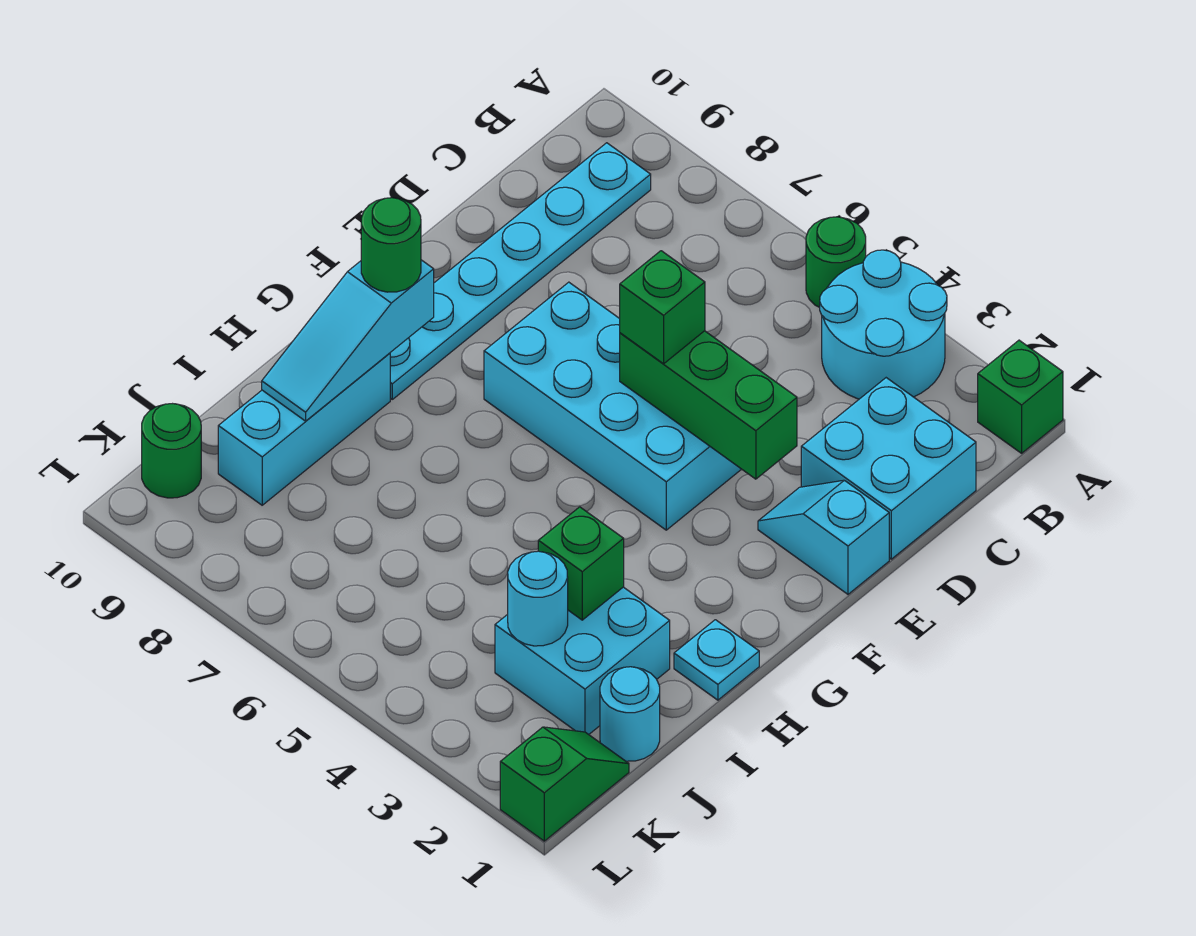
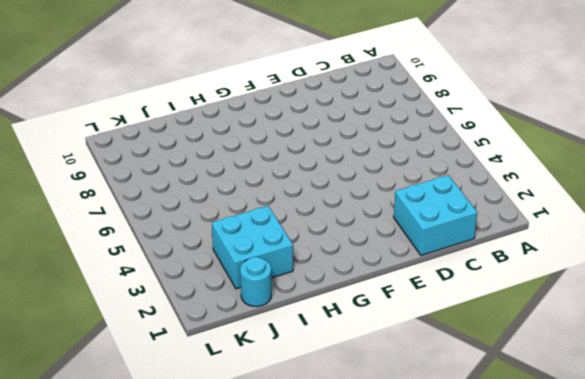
none -> green brick A1 level 1
none -> cyan round brick A3:B4 level 1
none -> green round brick A5 level 1

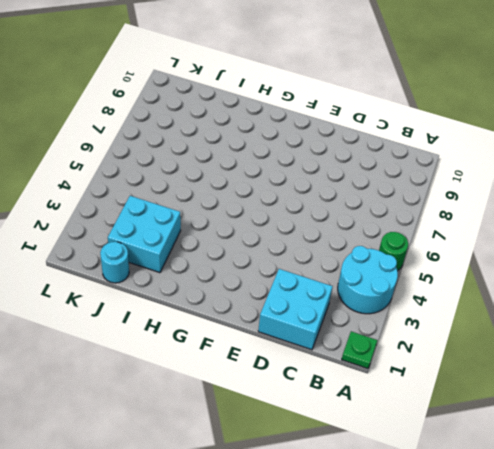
green plate A1 level 1 -> green brick A1 level 1
none -> cyan plate B9:G9 level 1
none -> cyan slope E1:E2 level 1 top 1
none -> cyan brick E4:F7 level 1

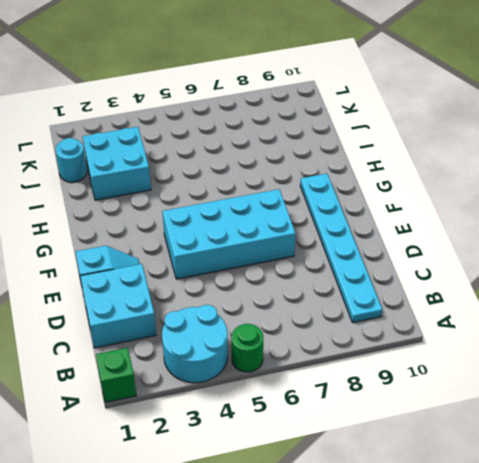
none -> cyan plate H1 level 1
none -> cyan brick H9:J9 level 1
none -> green slope K1:L1 level 1 top L

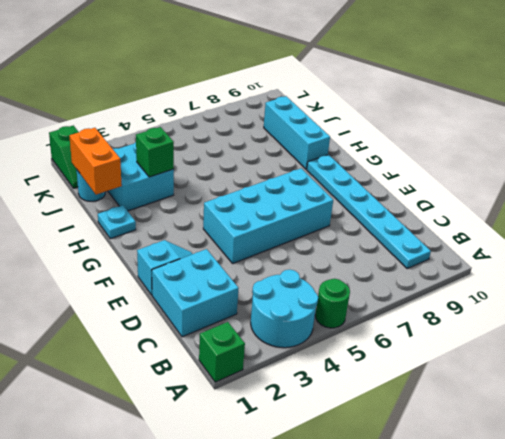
orange brick I1:J1 level 2 -> none
none -> green round brick K10 level 1
none -> green brick E3:E5 level 2
none -> cyan slope G9:I9 level 2 top G

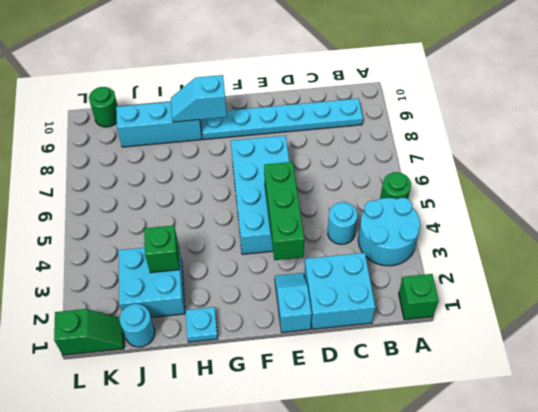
cyan round brick C4 level 1 -> cyan round brick J3 level 2
cyan slope G9:H9 level 2 top G -> cyan slope G9:I9 level 2 top G
none -> green brick E5 level 3
none -> green round brick G9 level 3

